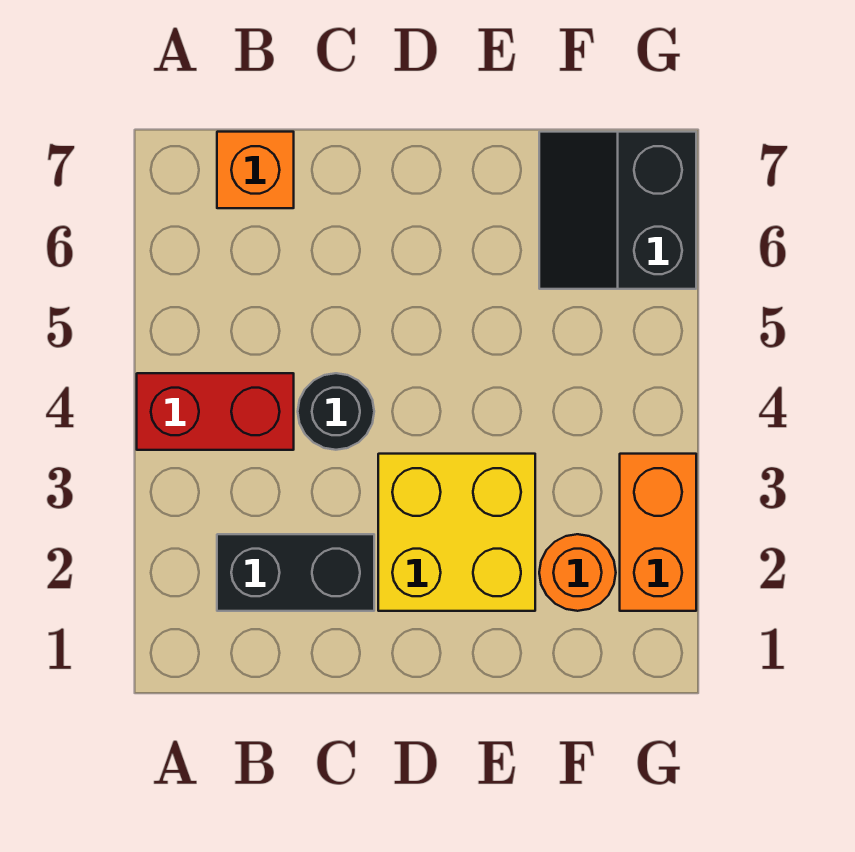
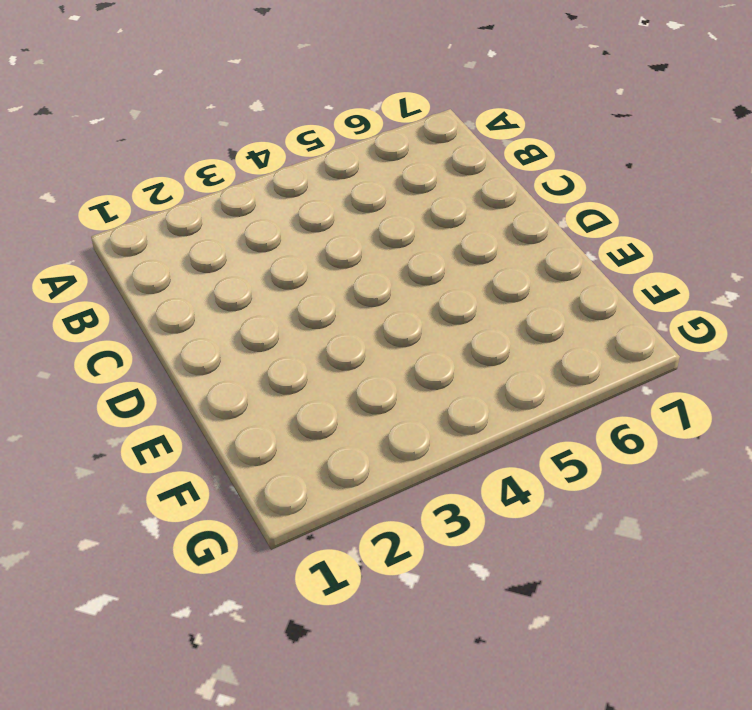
none -> red brick A4:B4 level 1
none -> black brick B2:C2 level 1

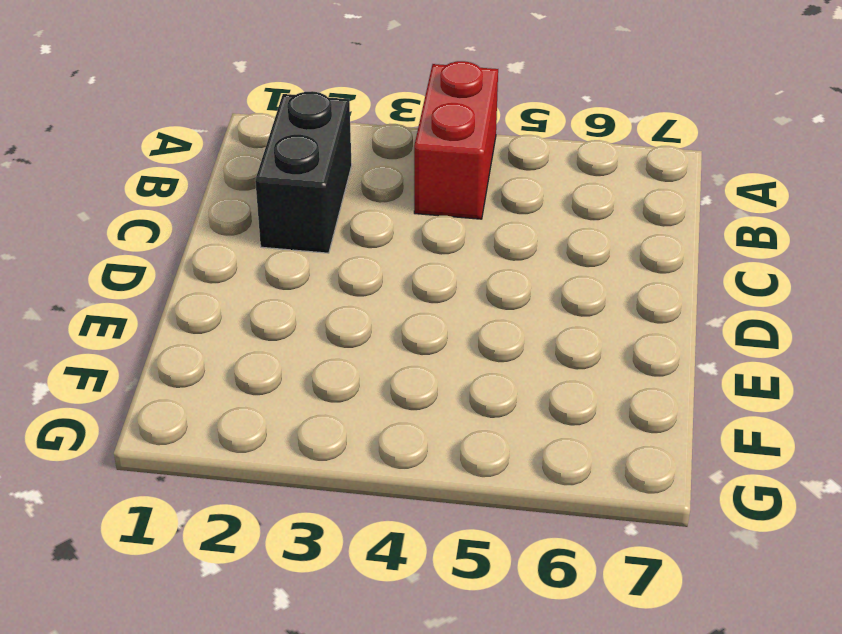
none -> orange brick B7 level 1
none -> black round brick C4 level 1

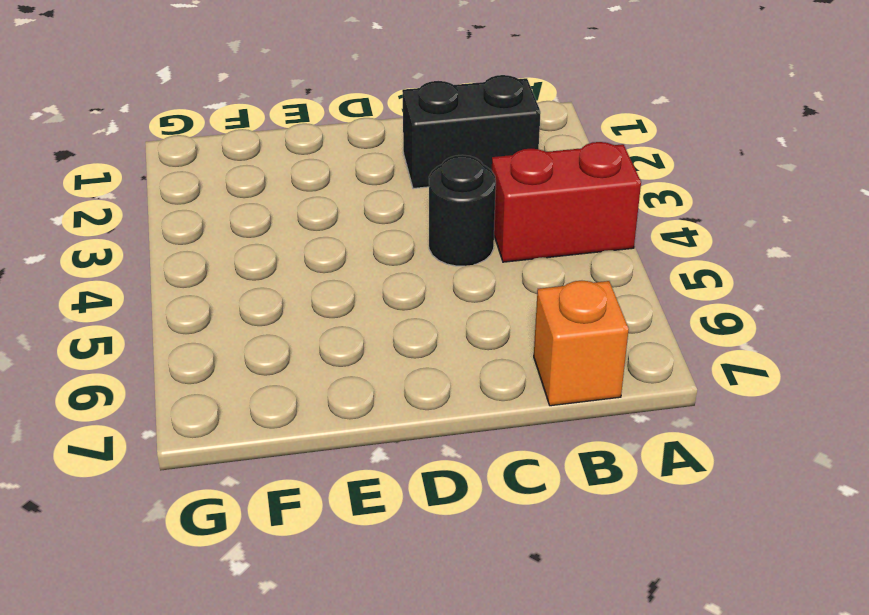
none -> yellow brick D2:E3 level 1
none -> orange round brick F2 level 1

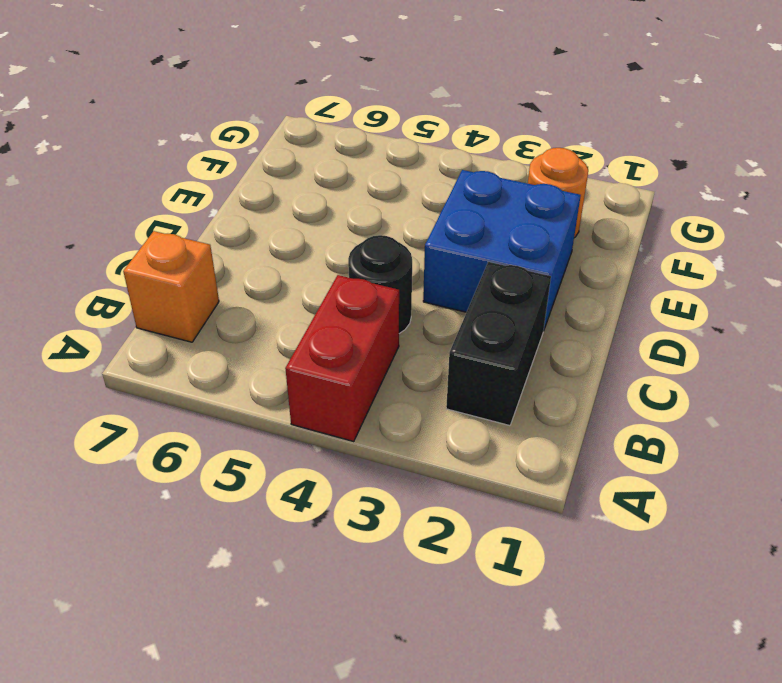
blue brick D2:E3 level 1 -> yellow brick D2:E3 level 1
none -> black slope F6:G7 level 1 top G
none -> orange brick G2:G3 level 1

